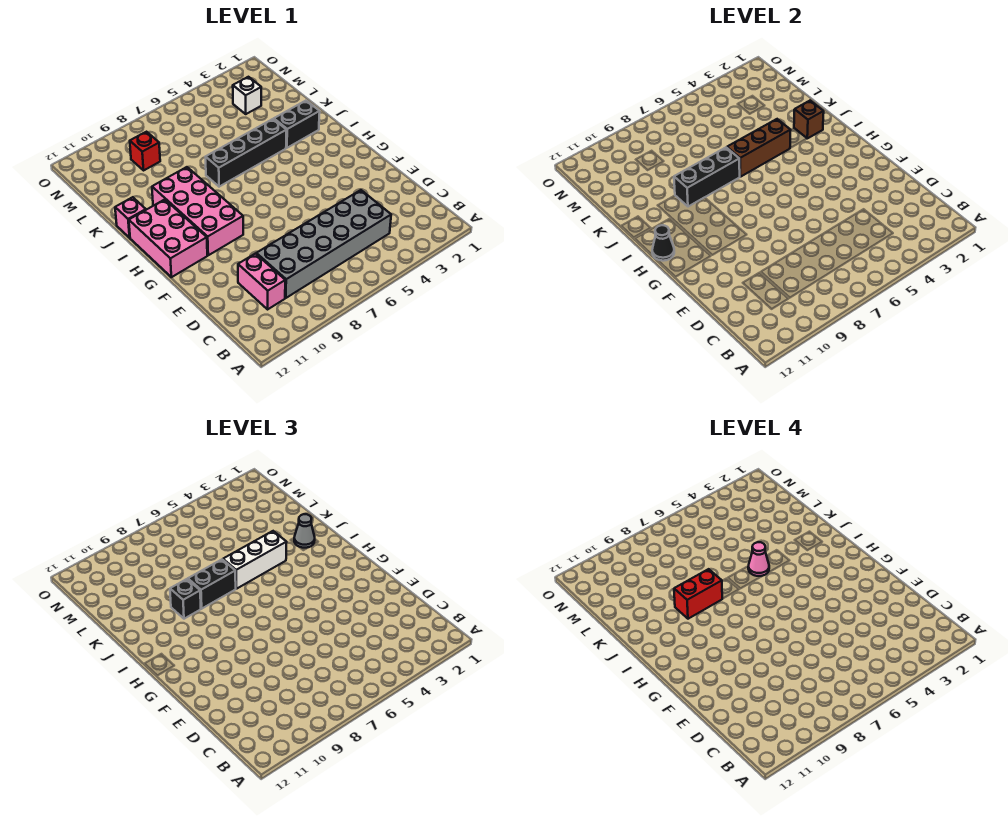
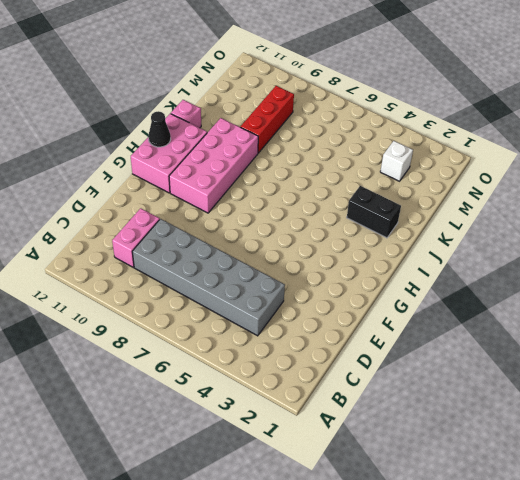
red brick K9:M9 level 1 -> red brick M9 level 1
none -> black brick J4:J7 level 1
none -> brown brick J2 level 2
none -> brown brick J4:J6 level 2

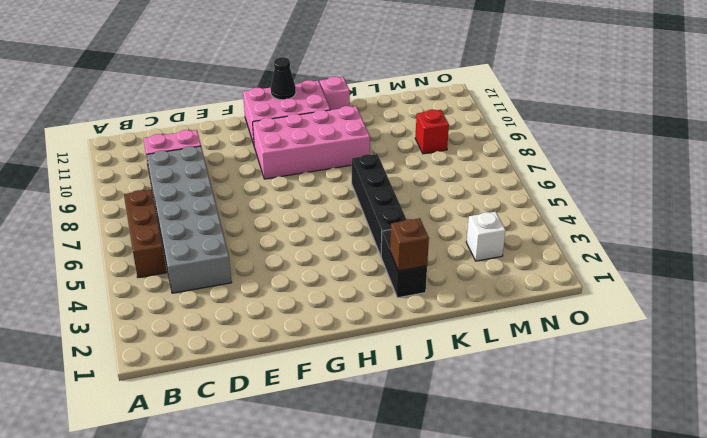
brown brick B5:B7 level 1 -> brown brick J4:J6 level 2
none -> black brick J7:J9 level 2
none -> grey cone J2 level 3
none -> white brick J4:J6 level 3

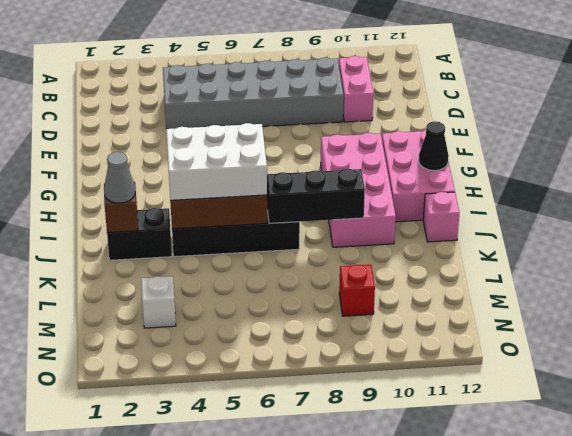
white brick I4:J6 level 3 -> white brick J4:J6 level 3
none -> black brick J7:J8 level 3
none -> black brick J9 level 3
none -> pink cone J5 level 4

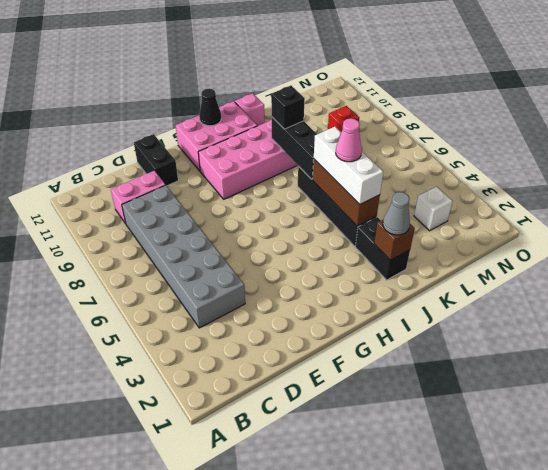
black brick E11:E12 level 1 -> black brick J7:J8 level 3
none -> red brick J8:J9 level 4

